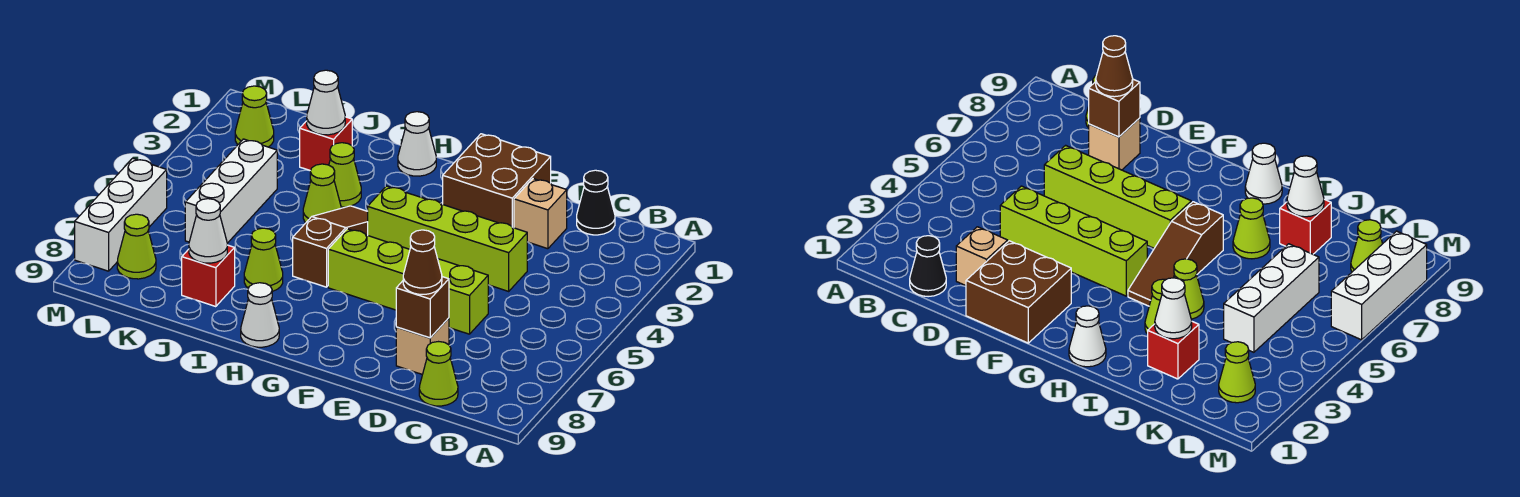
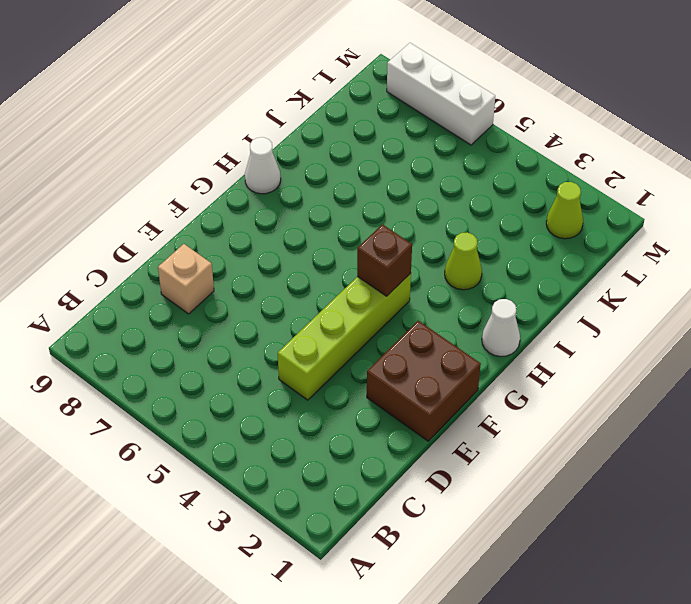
brown brick G4 level 2 -> brown brick D8 level 2
none -> black cone C1 level 1
none -> lime cone C9 level 1
none -> tan brick D2 level 1

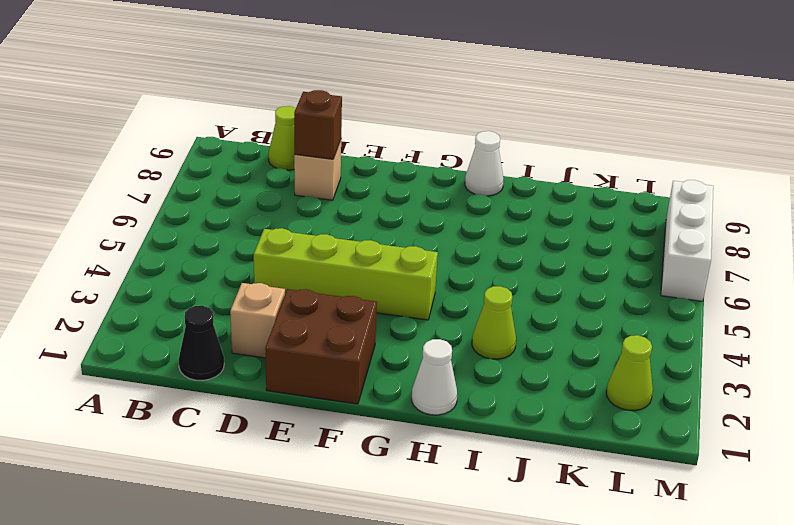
none -> lime brick D6:G6 level 1
none -> brown slope H4:H6 level 1 top 6
none -> lime cone I4 level 1

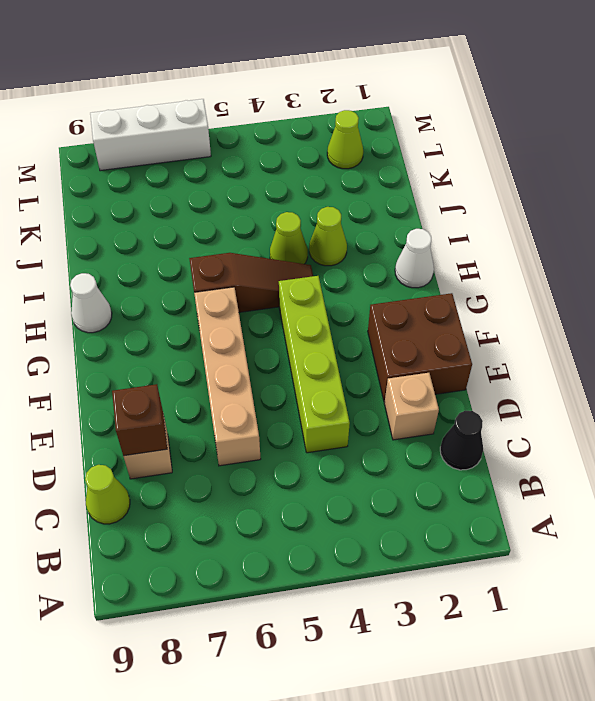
tan brick D6:G6 level 1 -> lime brick D6:G6 level 1
none -> lime cone I7 level 1
none -> red brick J2 level 1
none -> red brick J8 level 1

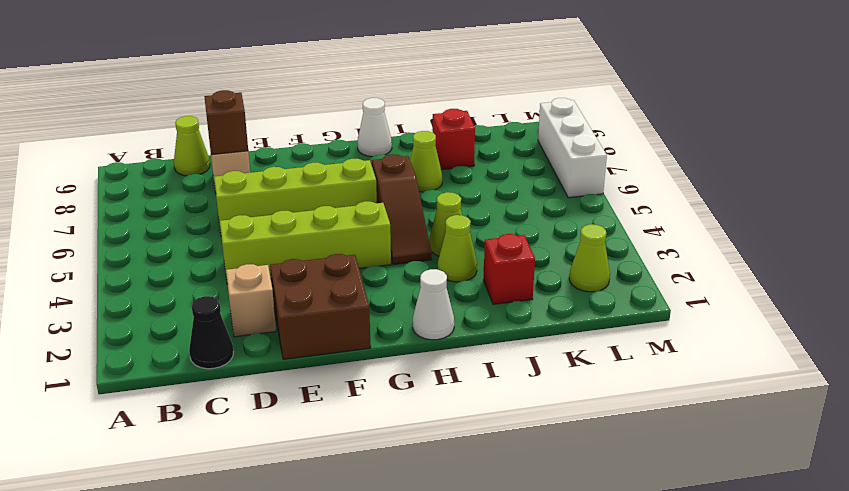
none -> white brick K4:K6 level 1
none -> lime cone L8 level 1
none -> white cone J2 level 2

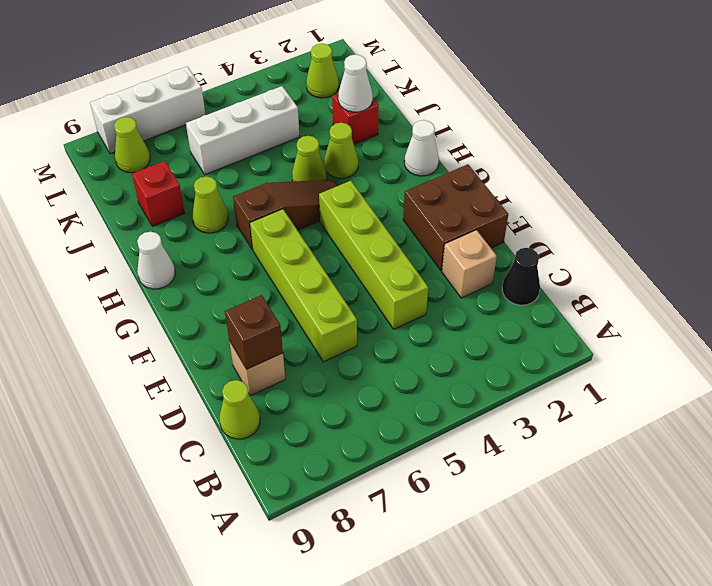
none -> white cone J8 level 2
none -> brown cone D8 level 3

